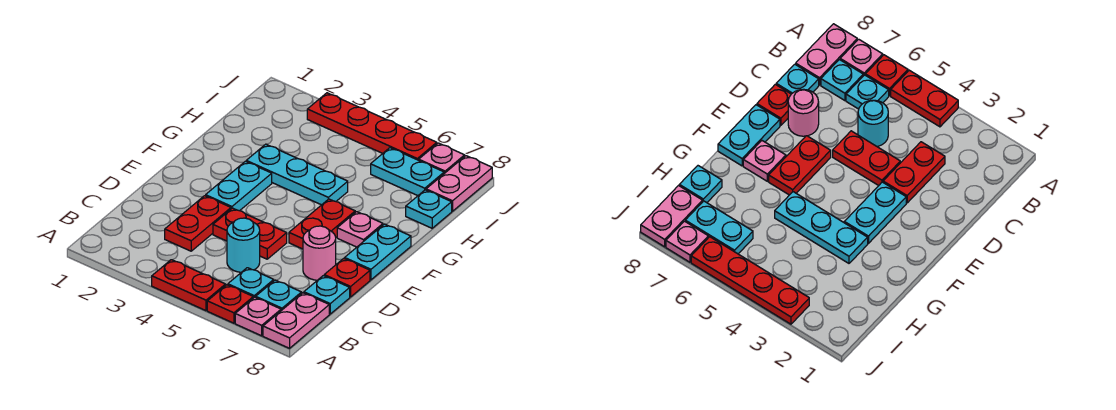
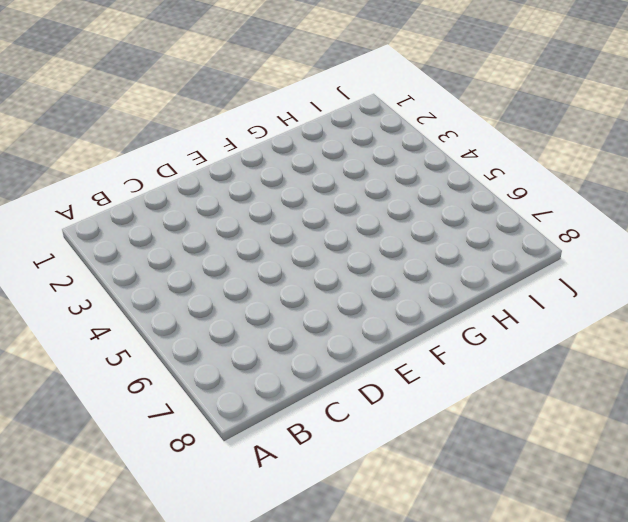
none -> red plate A4:A5 level 1
none -> red plate A6 level 1
none -> pink plate A7 level 1

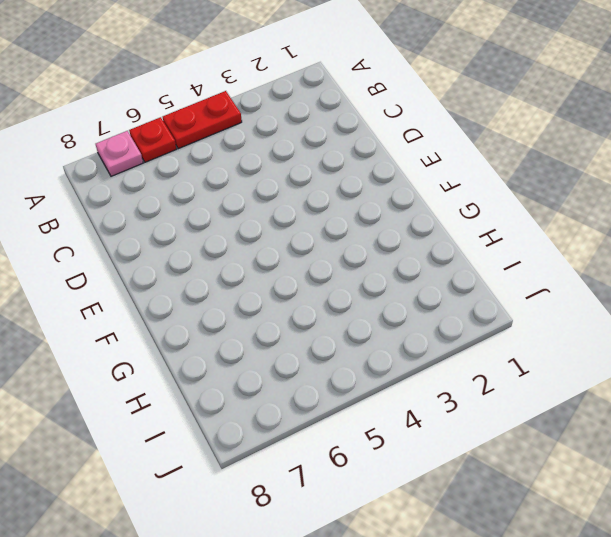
none -> pink plate A8:B8 level 1
none -> cyan plate B6 level 1
none -> cyan plate B7 level 1

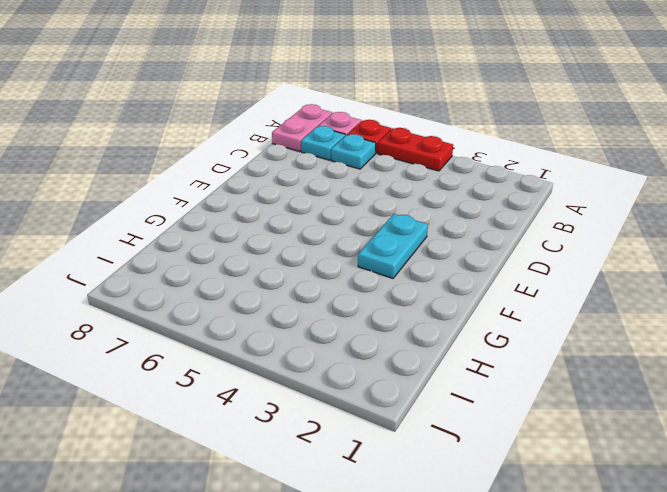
none -> red plate C3:D3 level 1
none -> cyan round brick C5 level 1
none -> cyan plate C8 level 1

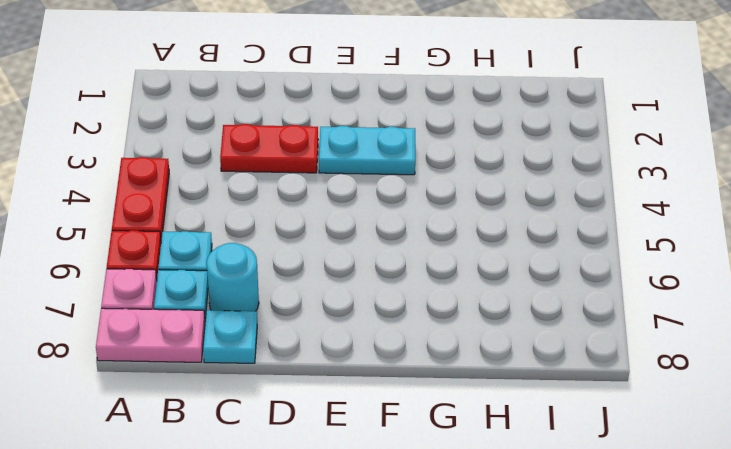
cyan round brick C7 level 1 -> cyan round brick C5 level 1
none -> red plate D4:D5 level 1
none -> pink round brick D7 level 1
none -> red plate D8 level 1

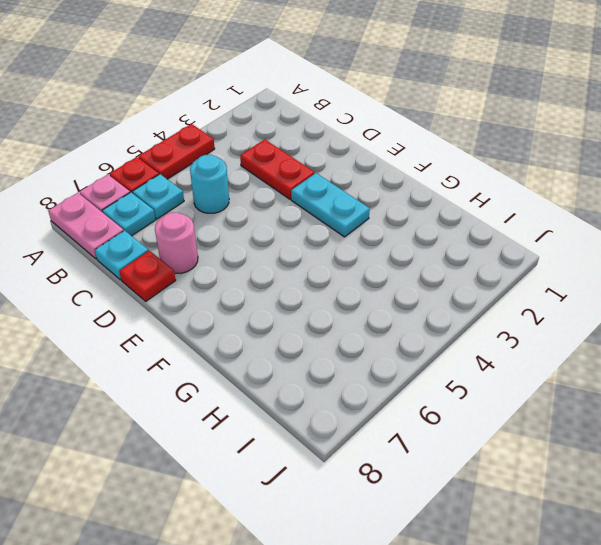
none -> red plate D4:D5 level 1
none -> red plate E6:F6 level 1
none -> cyan plate E8:F8 level 1

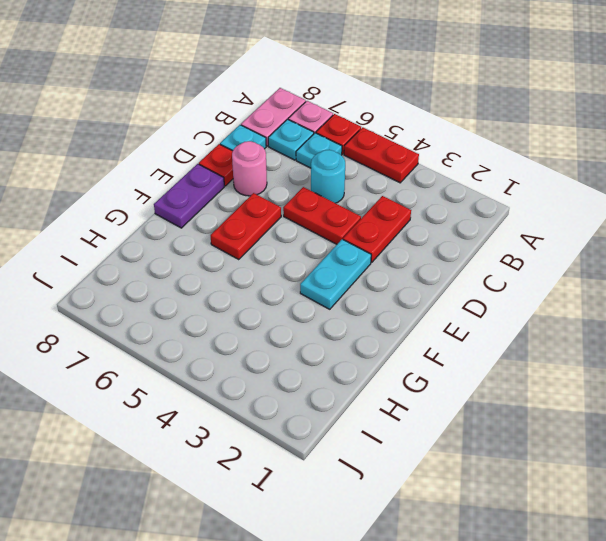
purple plate E8:F8 level 1 -> cyan plate E8:F8 level 1
none -> pink plate F7 level 1
none -> cyan plate G3:G5 level 1
none -> cyan plate H8 level 1

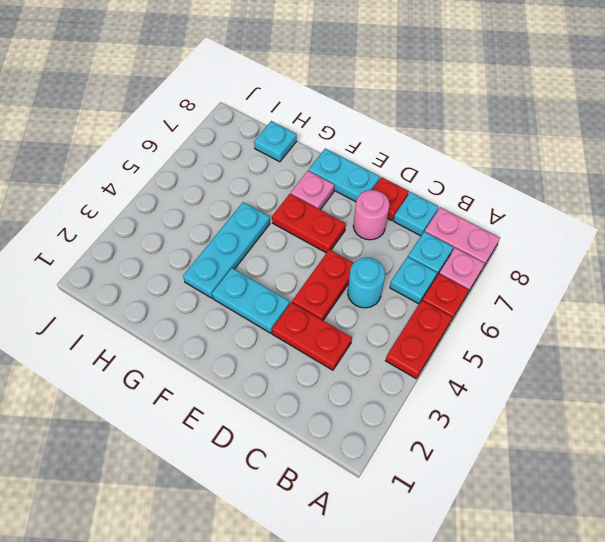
none -> cyan plate I6:I7 level 1
none -> pink plate I8:J8 level 1
none -> red plate J3:J6 level 1

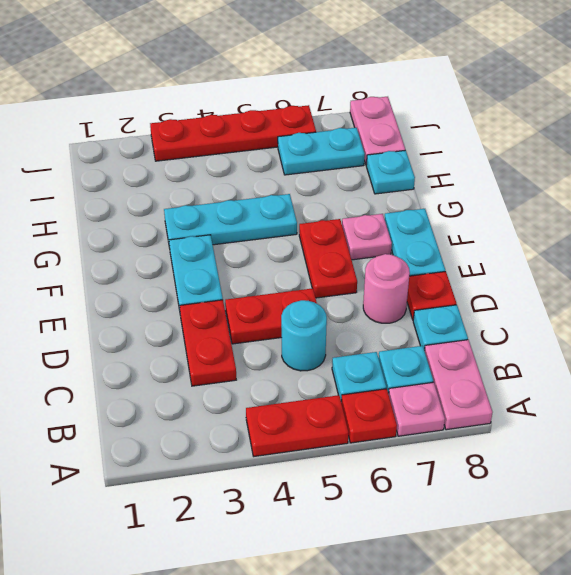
none -> pink plate J7 level 1

